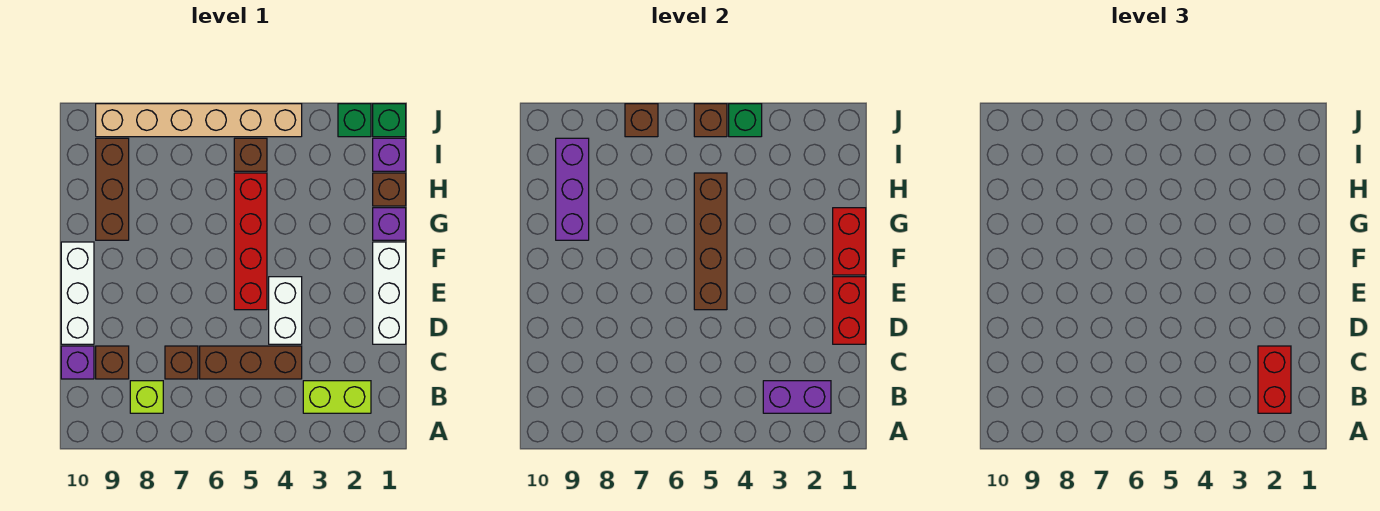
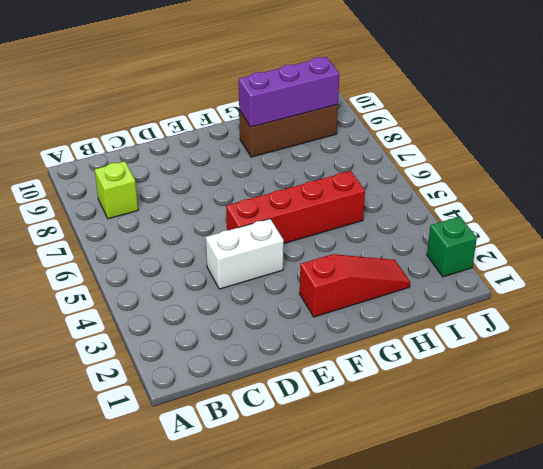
red slope F2:H2 level 1 top F -> none
none -> lime brick B2:B3 level 1
none -> brown brick C4:C6 level 1
none -> brown brick C7 level 1

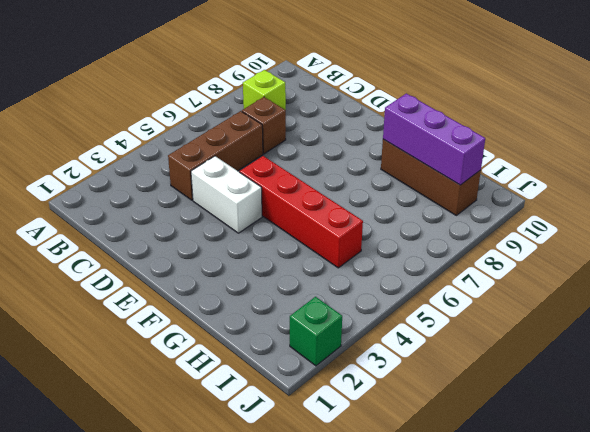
none -> lime brick B2:B3 level 1
none -> brown brick C9 level 1
none -> purple brick C10 level 1

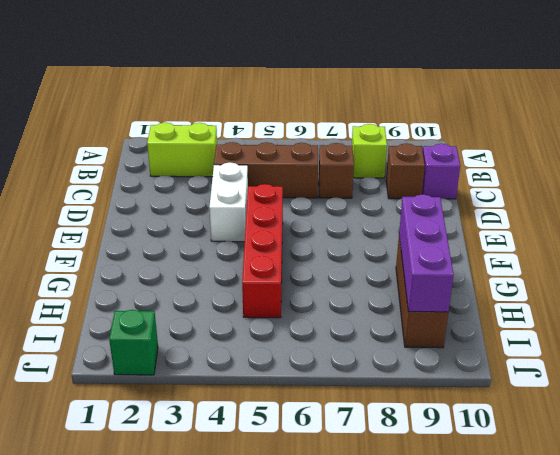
none -> white brick D1:F1 level 1
none -> white brick D10:F10 level 1
none -> purple brick G1 level 1

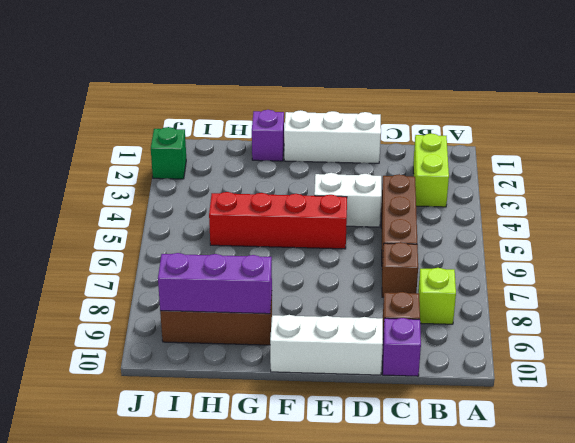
none -> brown brick H1 level 1
none -> purple brick I1 level 1
none -> brown brick I5 level 1

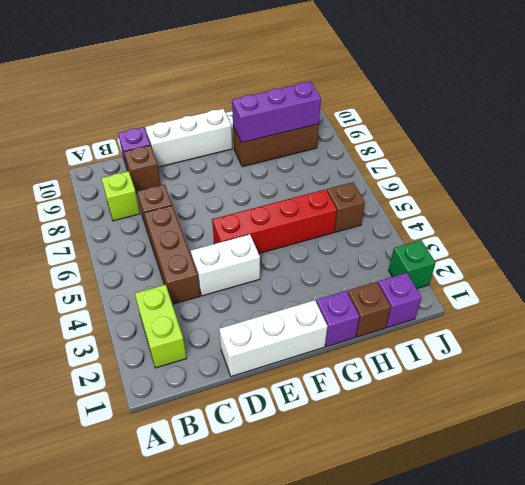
none -> green brick J1 level 1
none -> tan brick J4:J9 level 1
none -> purple brick B2:B3 level 2

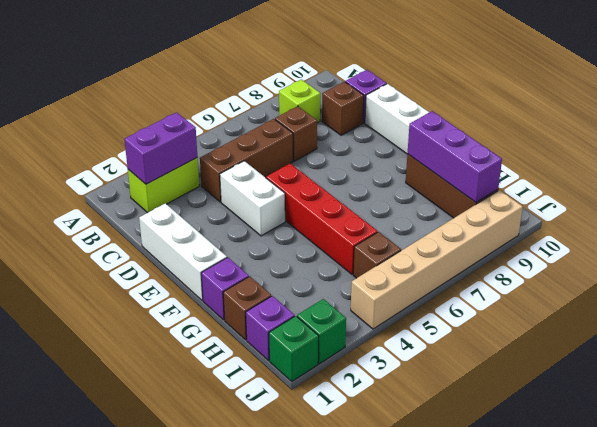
none -> red brick D1:E1 level 2
none -> brown brick E5:H5 level 2
none -> red brick F1:G1 level 2

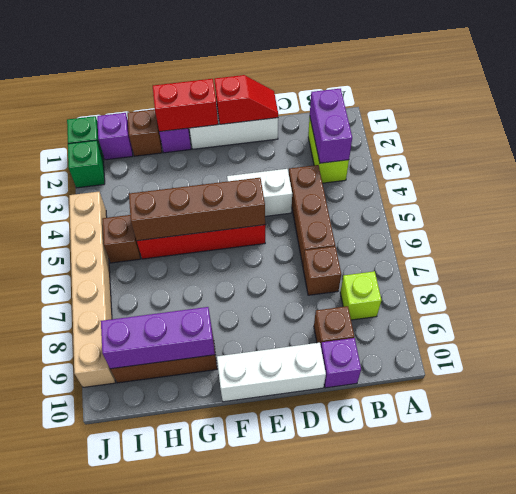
red slope D1:E1 level 2 top E -> red brick D1:E1 level 2
none -> green brick J4 level 2
none -> brown brick J5 level 2
none -> brown brick J7 level 2

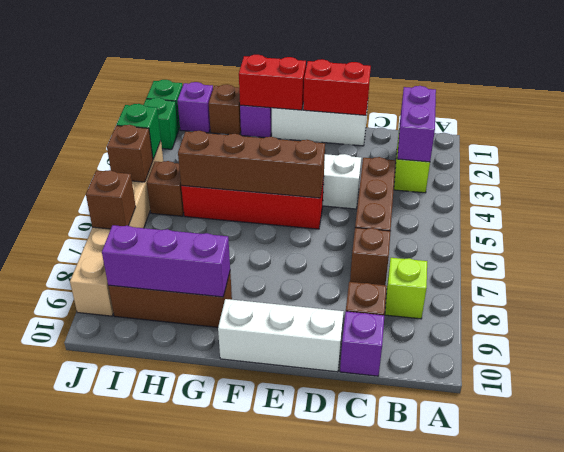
none -> red brick B2:C2 level 3

